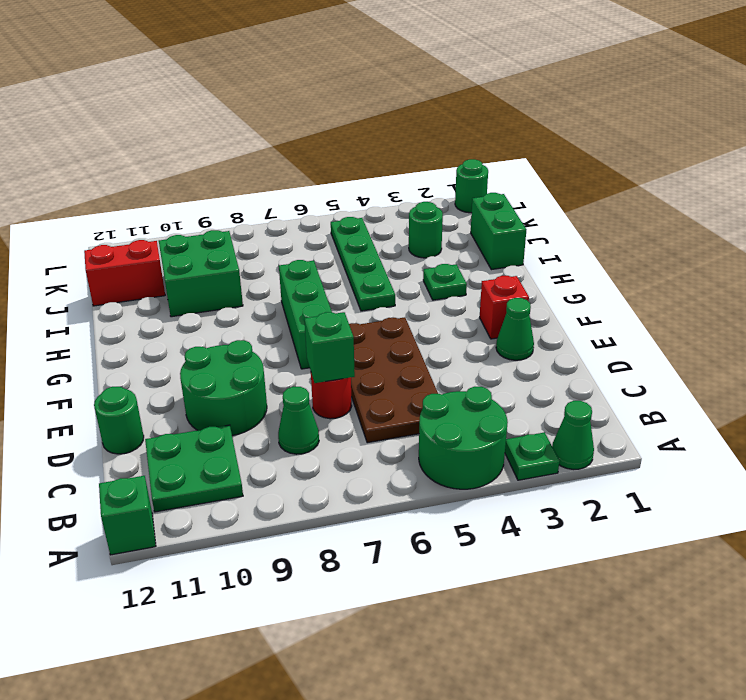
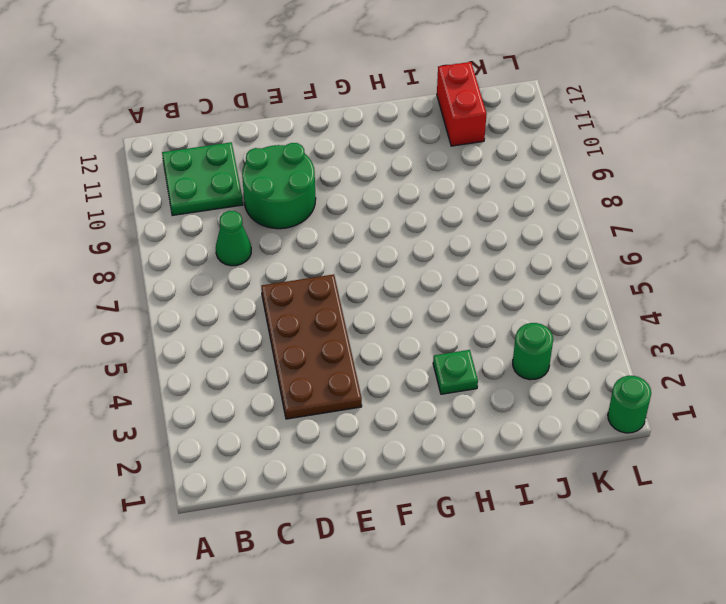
brown plate D3:E6 level 1 -> brown plate C5:F6 level 1
none -> green cone A2 level 1
none -> green plate A3 level 1
none -> green round brick A4:B5 level 1

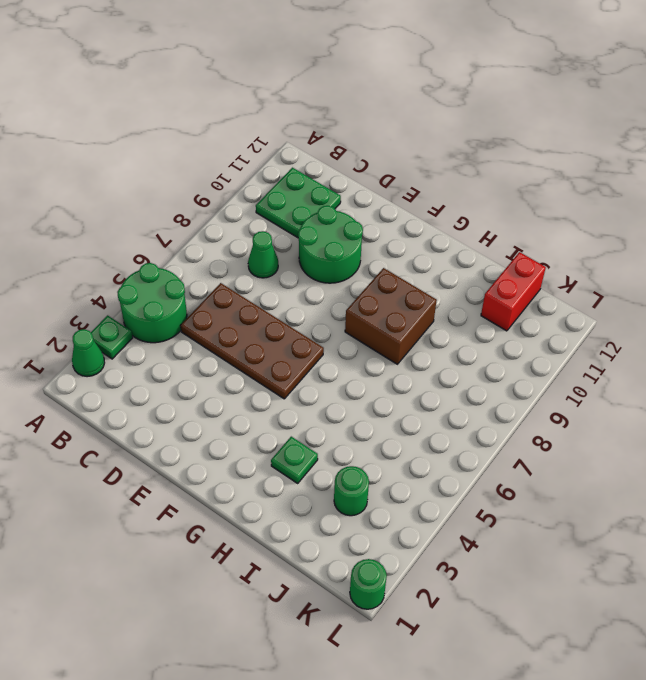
brown brick G8:H9 level 1 -> none
none -> green brick A12 level 1
none -> red round brick D7 level 1
none -> green round brick D12 level 1

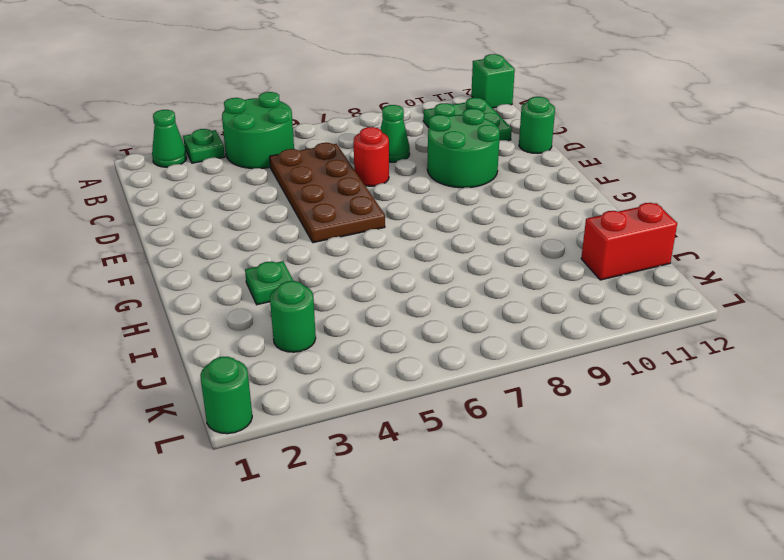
none -> green cone E2 level 1
none -> red brick F2 level 1
none -> green brick F7:H7 level 1

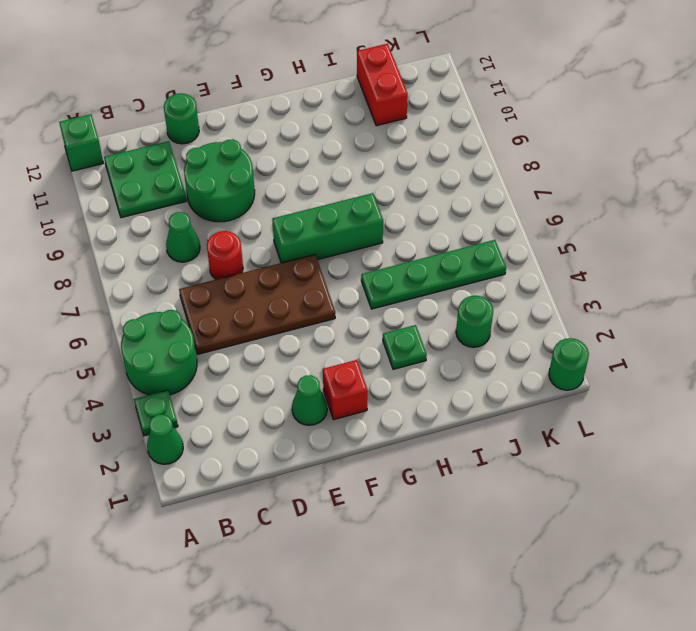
none -> green brick I1:J1 level 1
none -> green brick I9:J10 level 1
none -> green brick D7 level 2

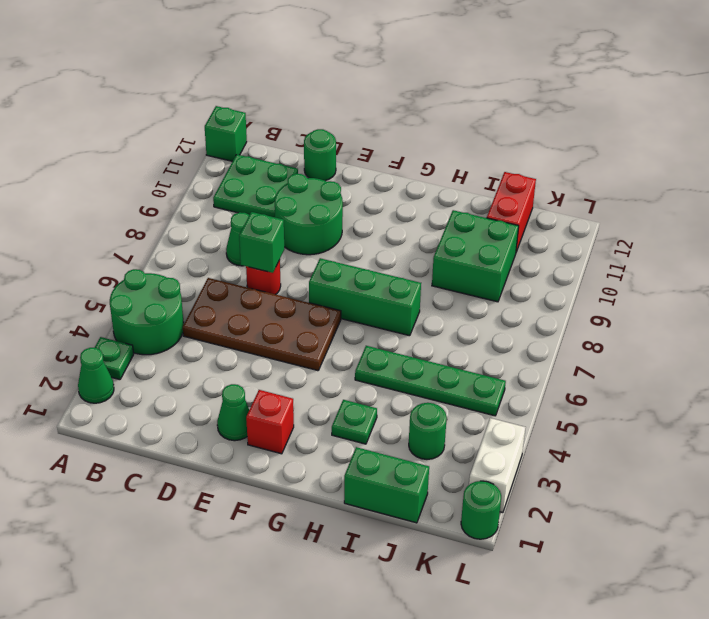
white brick L2:L3 level 1 -> none

